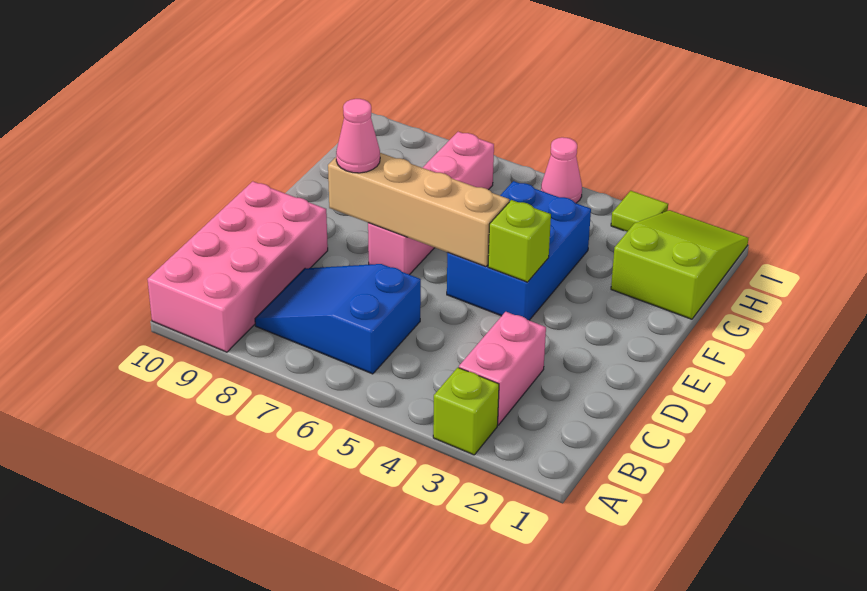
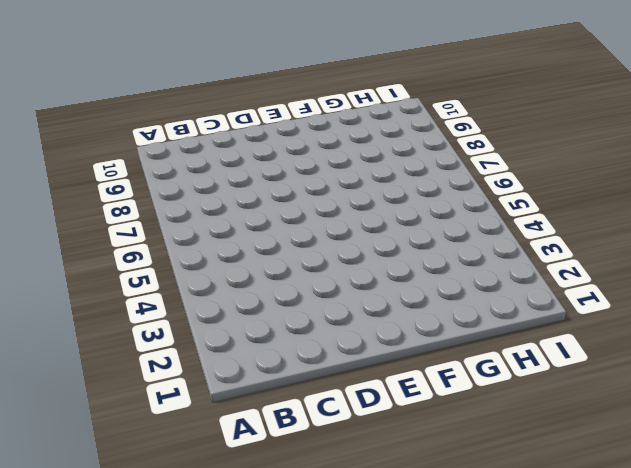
none -> lime brick A3 level 1
none -> pink brick A9:D10 level 1
none -> pink brick B3:C3 level 1

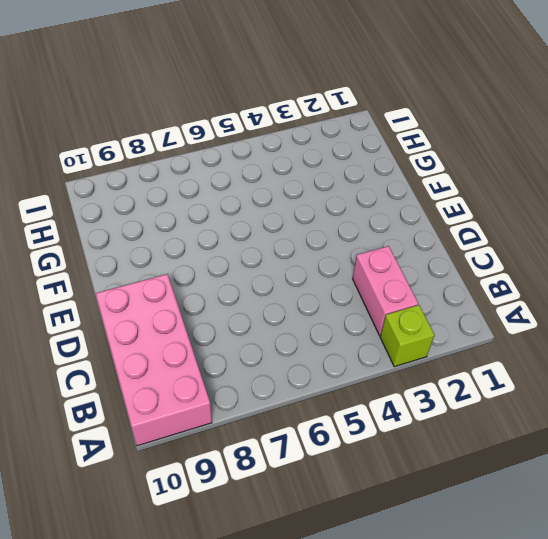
none -> blue slope B6:C8 level 1 top 6
none -> blue brick E4:G5 level 1
none -> pink brick E7:H7 level 1

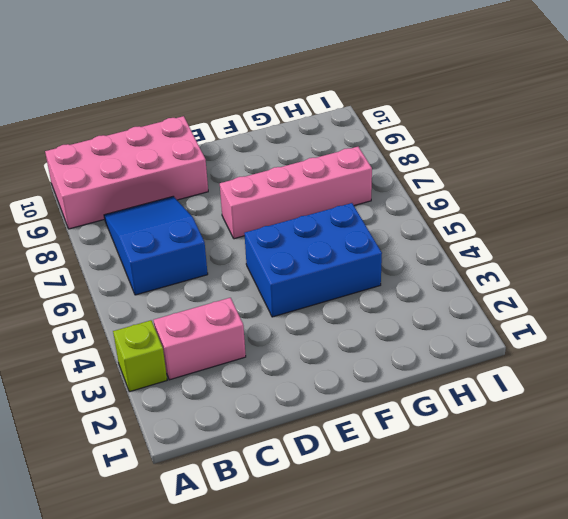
none -> lime slope G1:I2 level 1 top G
none -> lime tile I3 level 1
none -> pink cone I5 level 1

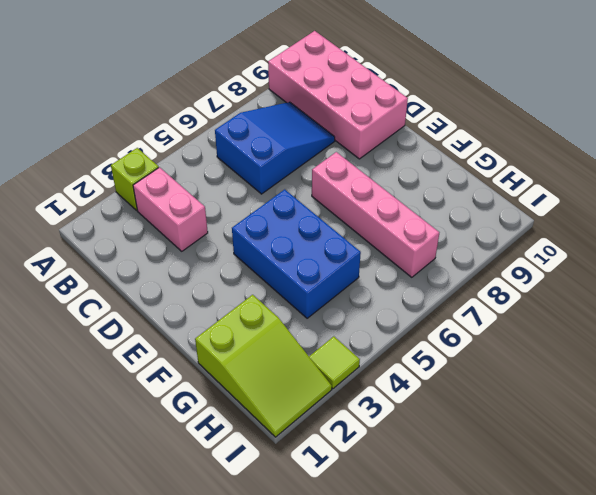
none -> pink cone I5 level 1
none -> lime brick E4 level 2
none -> tan brick E5:E8 level 2

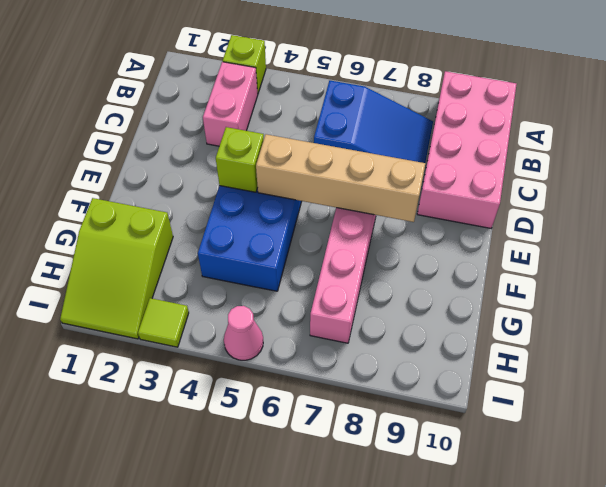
none -> pink cone E8 level 3

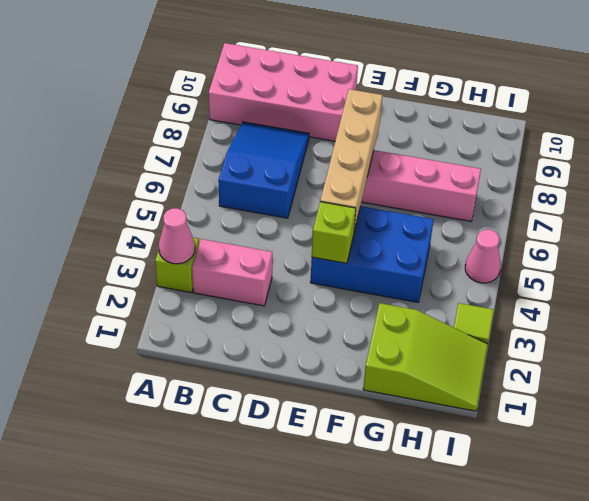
pink cone A3 level 2 -> pink cone E8 level 3

